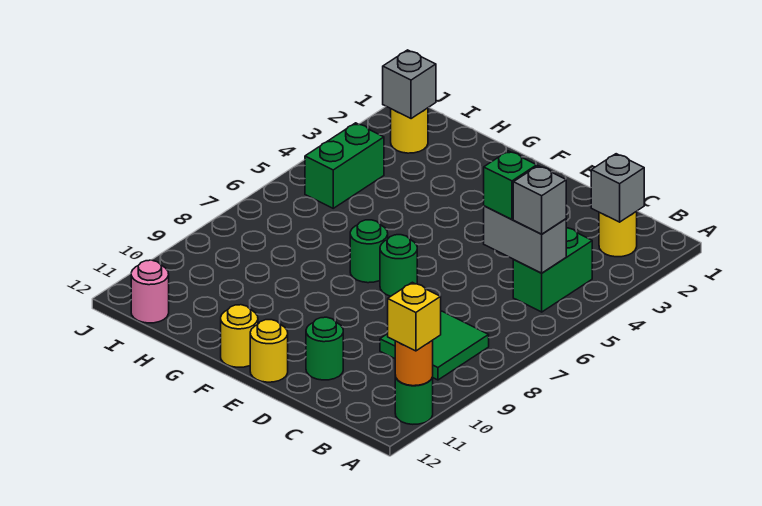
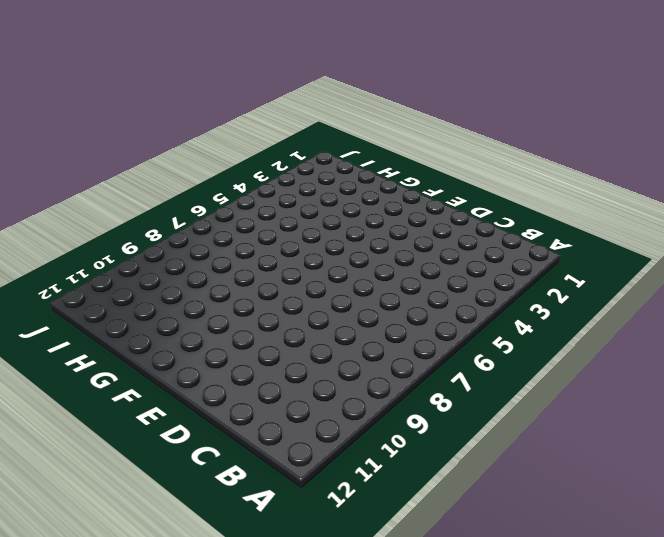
none -> green round brick A11 level 1
none -> yellow round brick B2 level 1
none -> green brick B4:B5 level 1

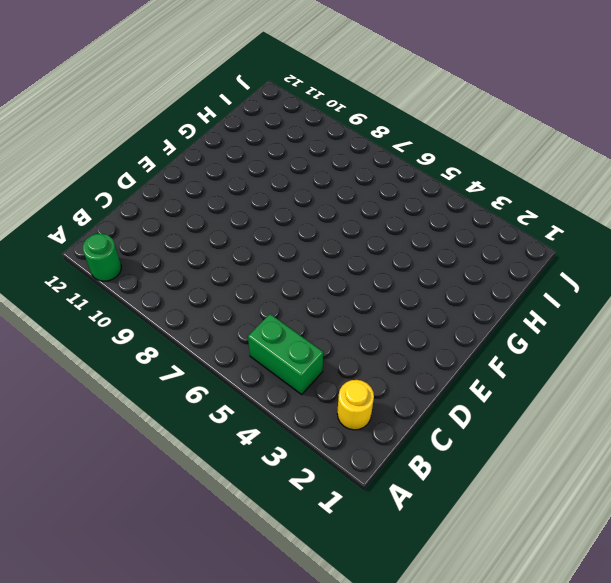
none -> green tile B8:C9 level 1
none -> green round brick D11 level 1
none -> green round brick E7 level 1

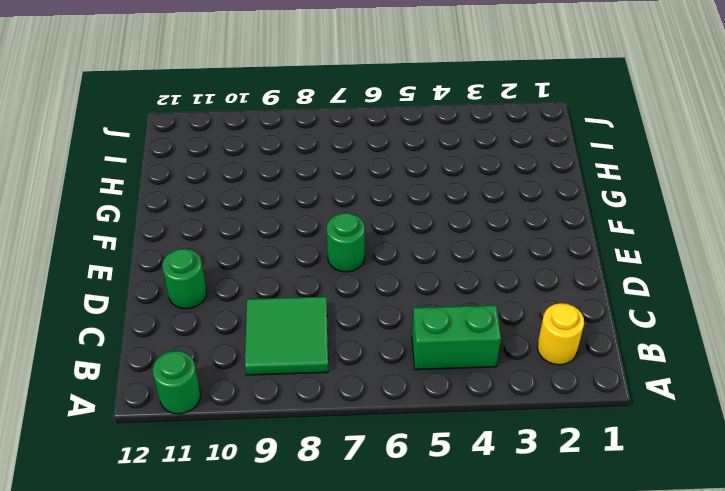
none -> yellow round brick E12 level 1
none -> green round brick F7 level 1
none -> yellow round brick F12 level 1

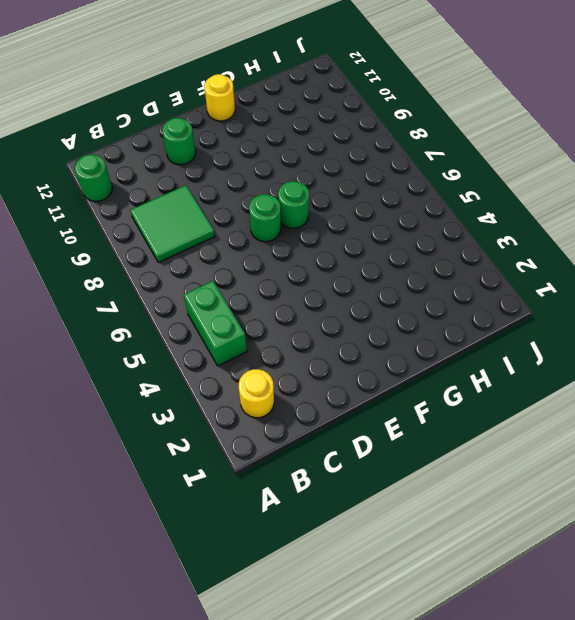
none -> yellow round brick E12 level 1
none -> yellow round brick I2 level 1
none -> green brick I4:I5 level 1

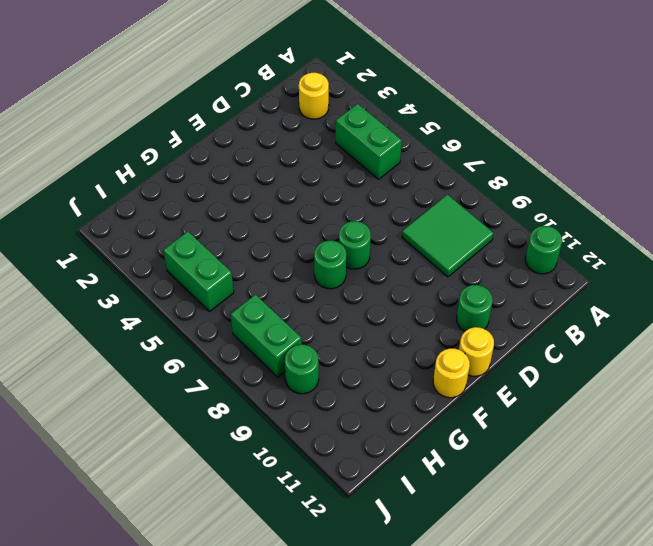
green brick I7:I8 level 1 -> none
green round brick I9 level 1 -> none
none -> yellow round brick I2 level 1
none -> pink round brick I12 level 1
none -> orange round brick A11 level 2

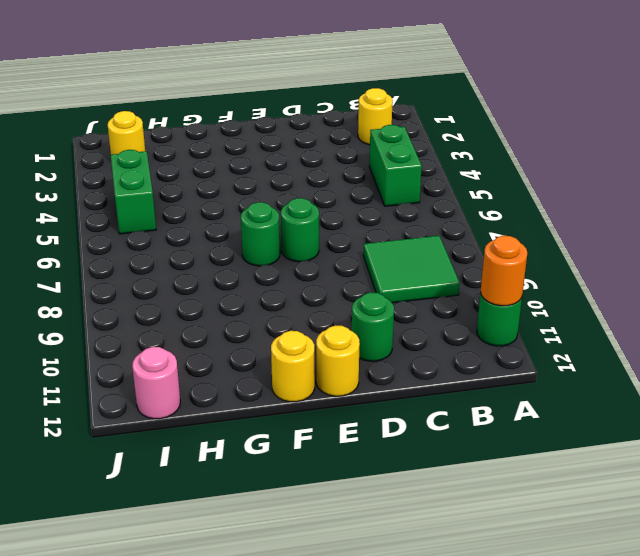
none -> grey brick B2 level 2
none -> grey brick B5:C5 level 2
none -> grey brick I2 level 2

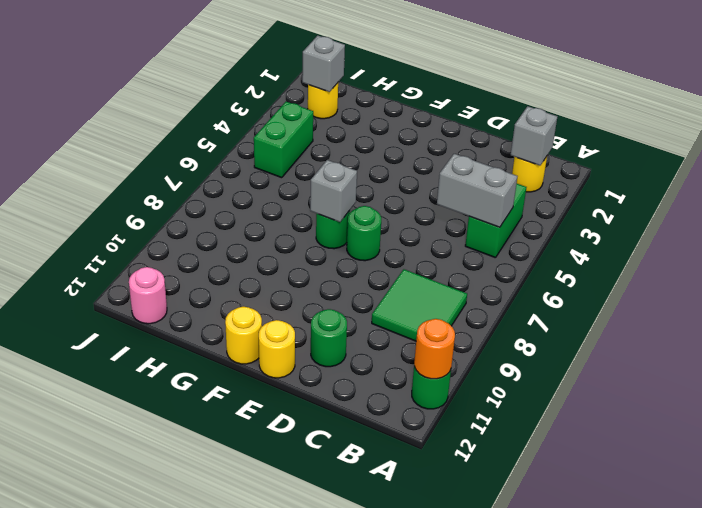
grey brick F7 level 2 -> grey brick B5 level 3
none -> yellow brick A11 level 3
none -> green brick C5 level 3

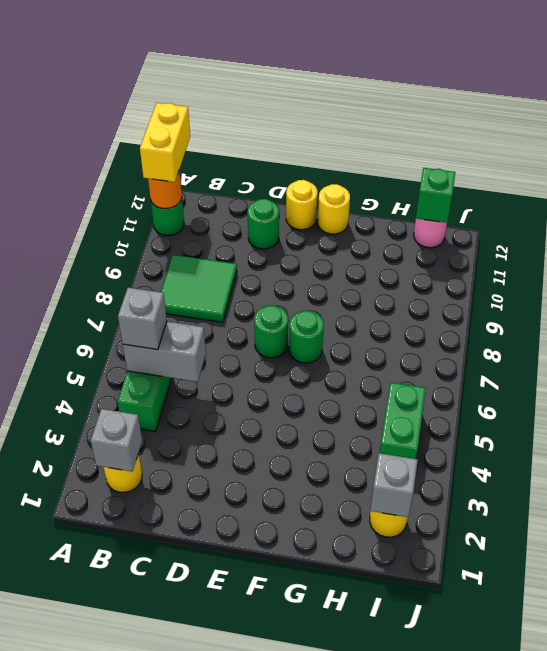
yellow brick A11:A12 level 3 -> yellow brick A11 level 3
green brick I12 level 2 -> green brick C5 level 3

